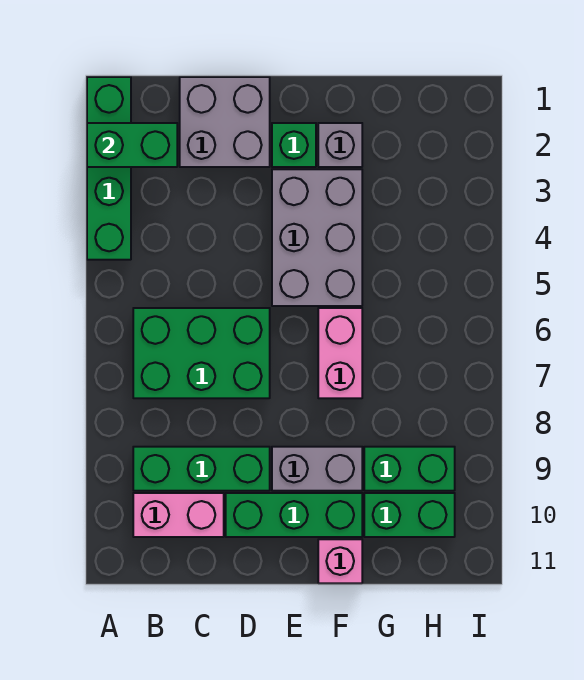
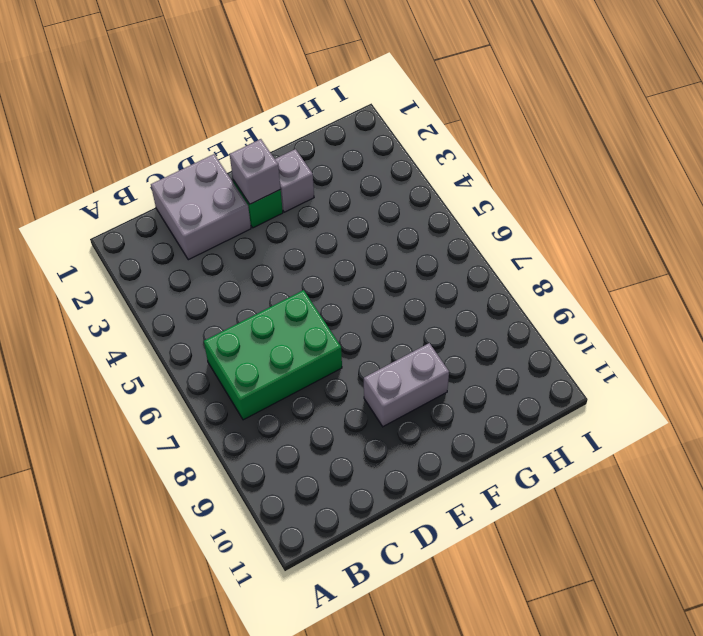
grey brick E2 level 2 -> none
none -> green brick A1:A4 level 1
none -> green brick B9:D9 level 1
none -> pink brick B10:C10 level 1

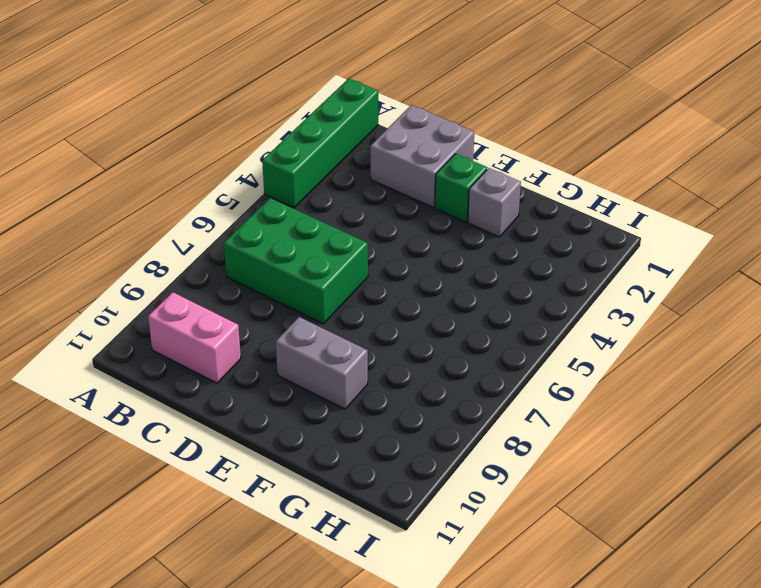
none -> green brick B9:D9 level 1
none -> green brick D10:F10 level 1
none -> grey brick E3:F5 level 1

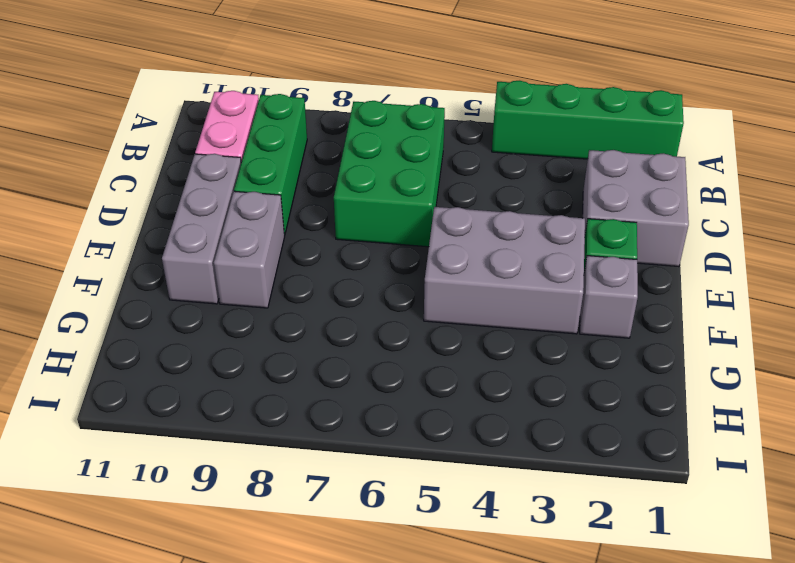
grey brick D10:F10 level 1 -> green brick D10:F10 level 1
none -> pink brick F6:F7 level 1
none -> pink brick F11 level 1
none -> green brick G9:H9 level 1

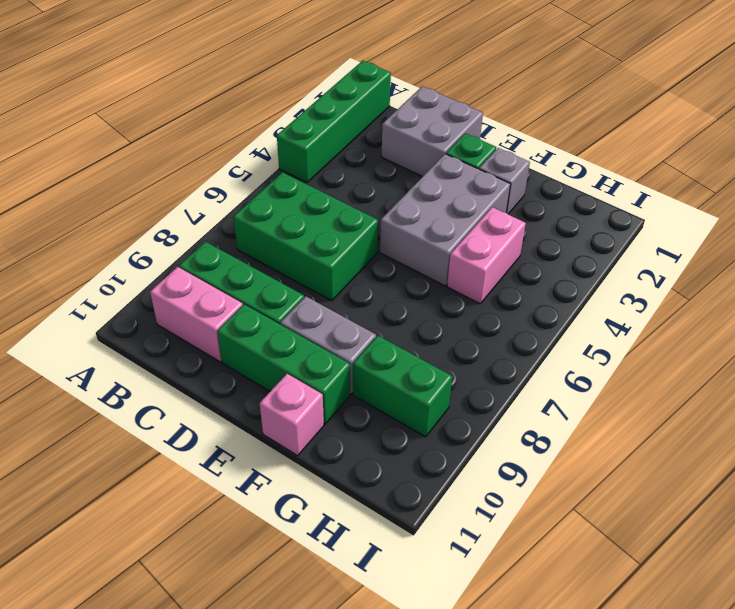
pink brick G4:G5 level 1 -> pink brick F6:F7 level 1
none -> green brick G10:H10 level 1
none -> green brick A2:B2 level 2

